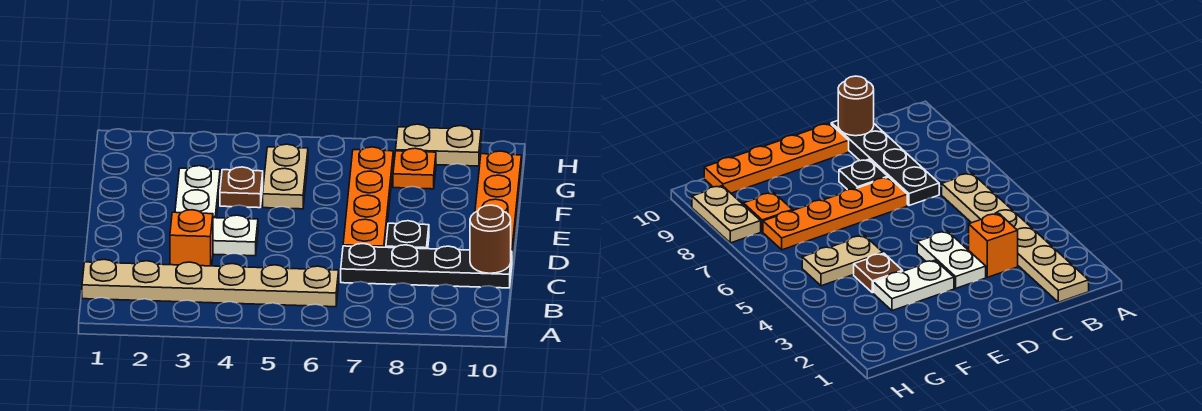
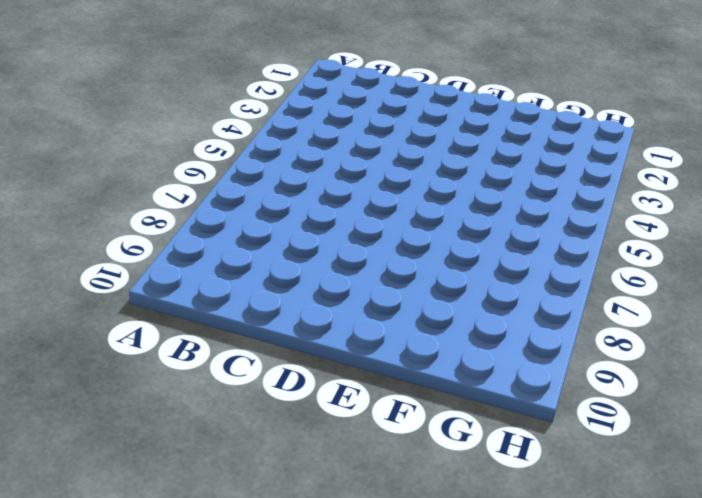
none -> tan plate B1:B6 level 1
none -> orange brick C3 level 1
none -> black plate C7:C10 level 1

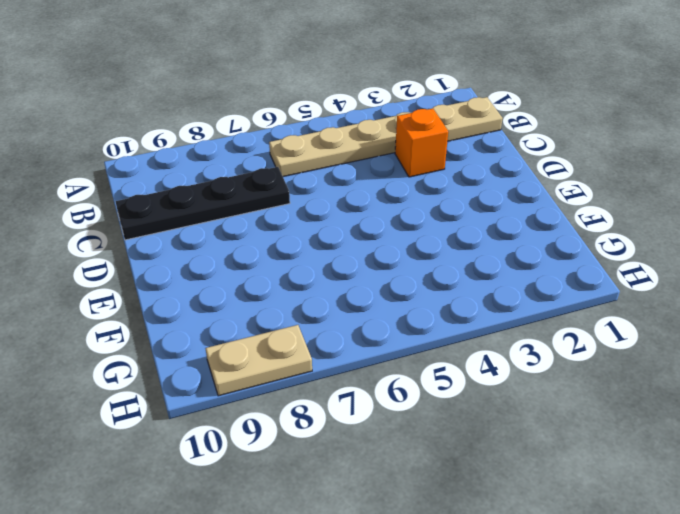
none -> white plate D3:D4 level 1
none -> orange plate D7:G7 level 1
none -> black plate D8 level 1

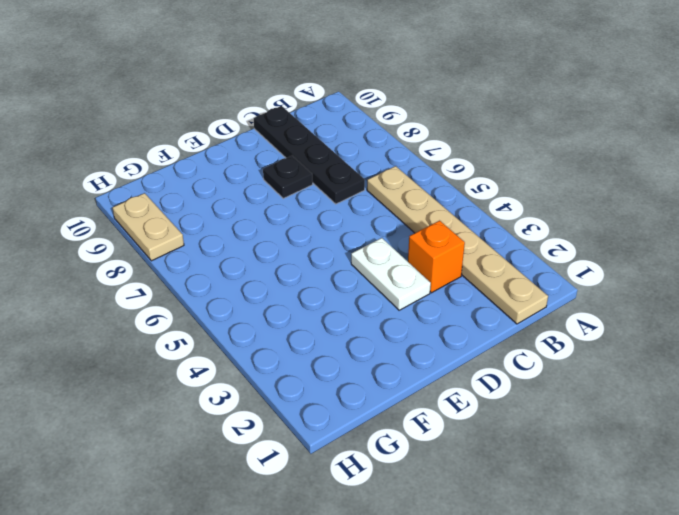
none -> orange plate D7:G7 level 1
none -> orange plate D10:G10 level 1
none -> white plate E3:F3 level 1

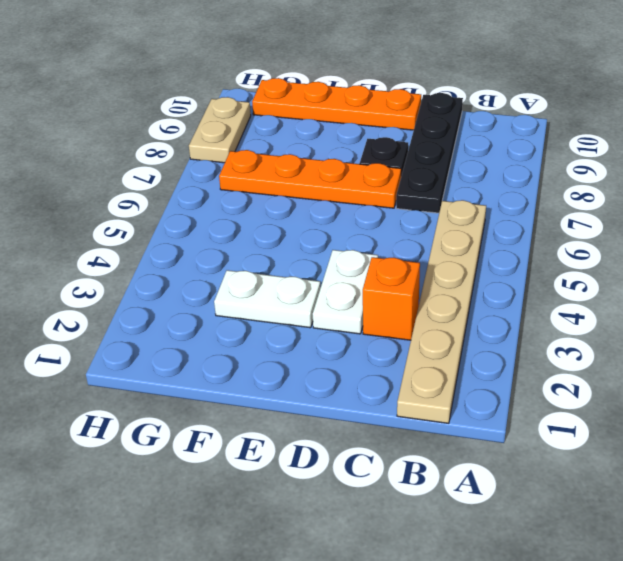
none -> brown plate F4 level 1
none -> tan plate F5:G5 level 1
none -> orange plate G8 level 1

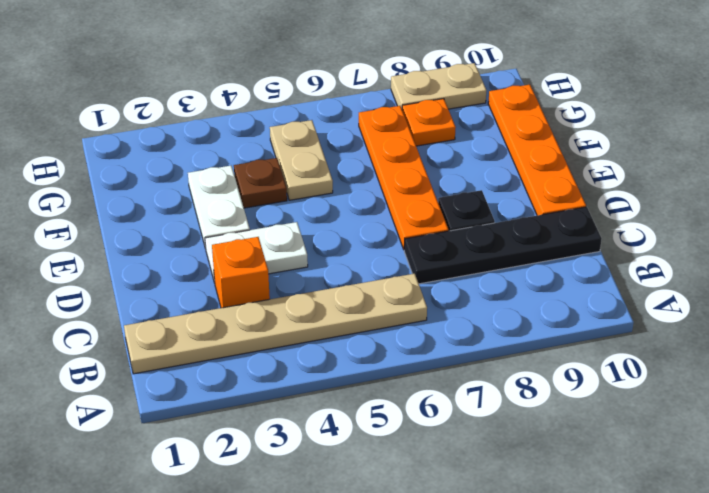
none -> brown round brick C10 level 2

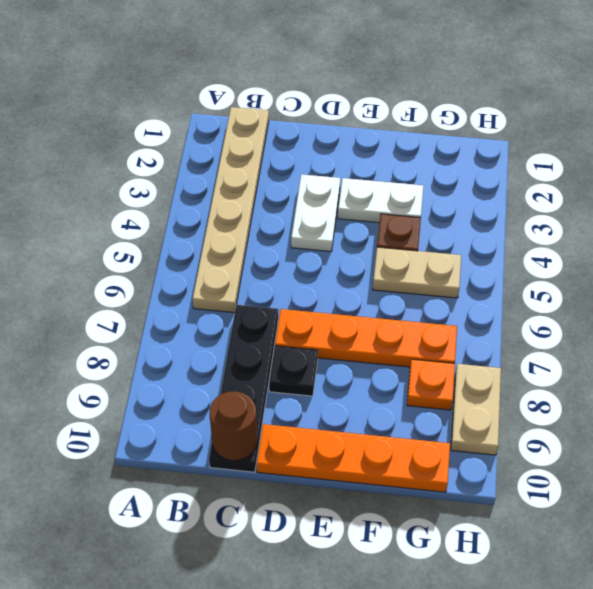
none -> orange brick C3 level 1

